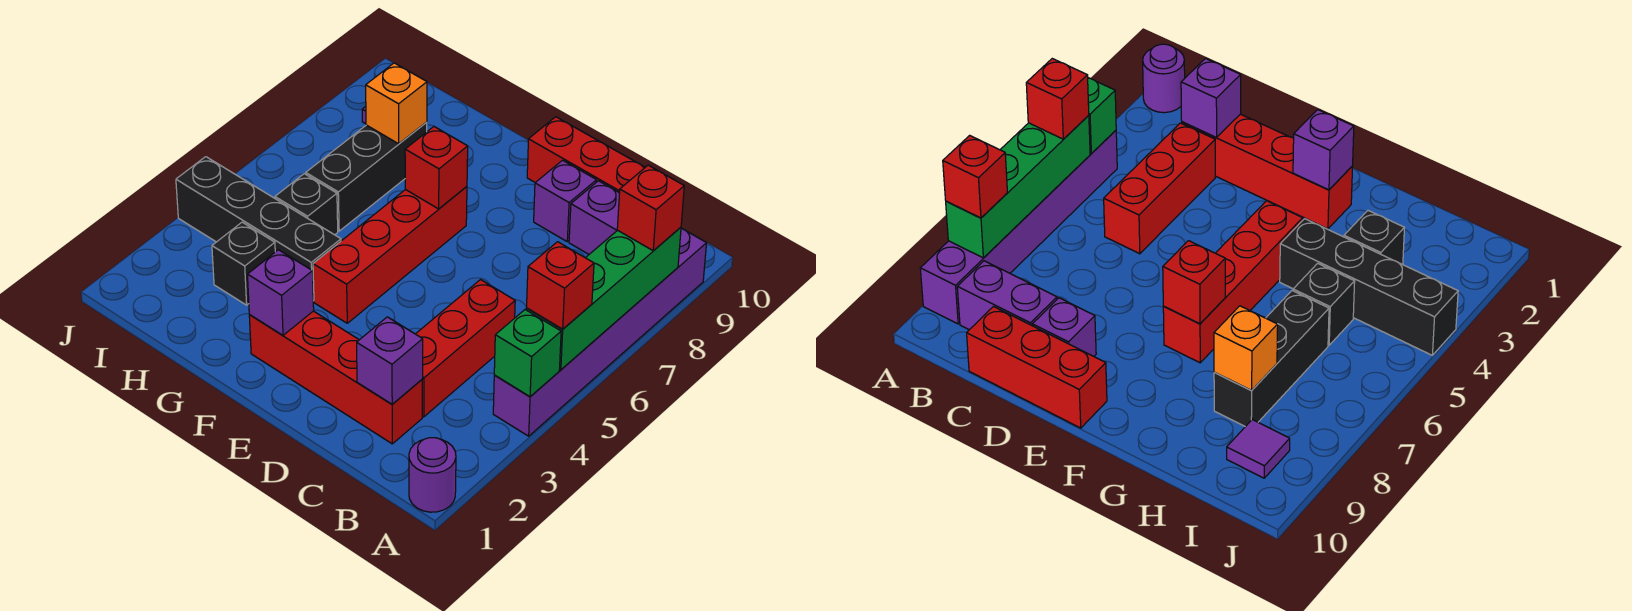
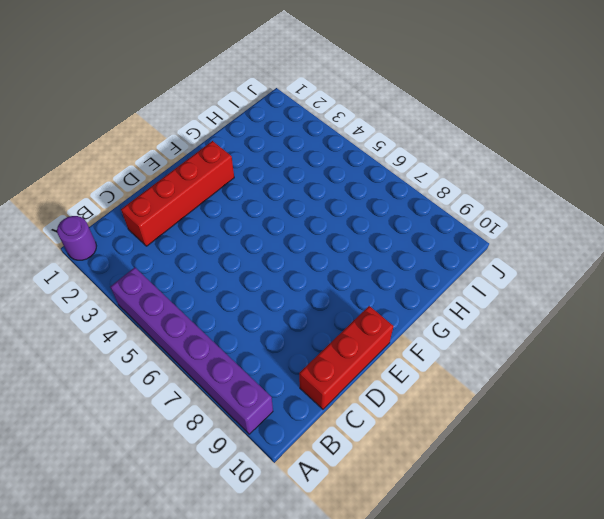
none -> purple brick B9:C9 level 1
none -> red brick C3:C5 level 1
none -> purple brick D9 level 1

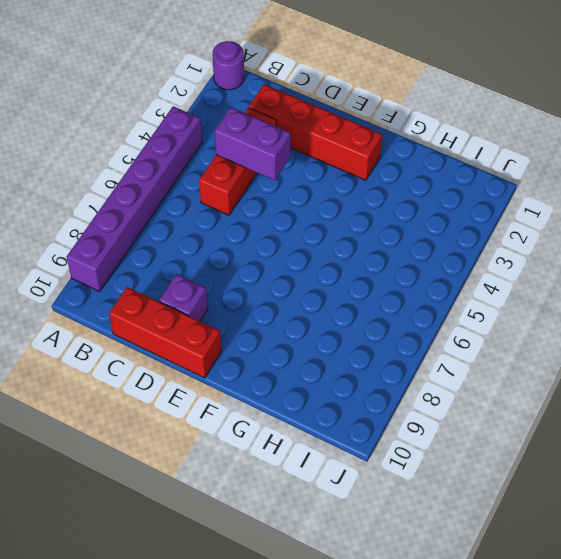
purple brick C4:D4 level 2 -> purple brick B9:C9 level 1
none -> red brick F4:F7 level 1
none -> black brick G4:J4 level 1
none -> black brick H3 level 1

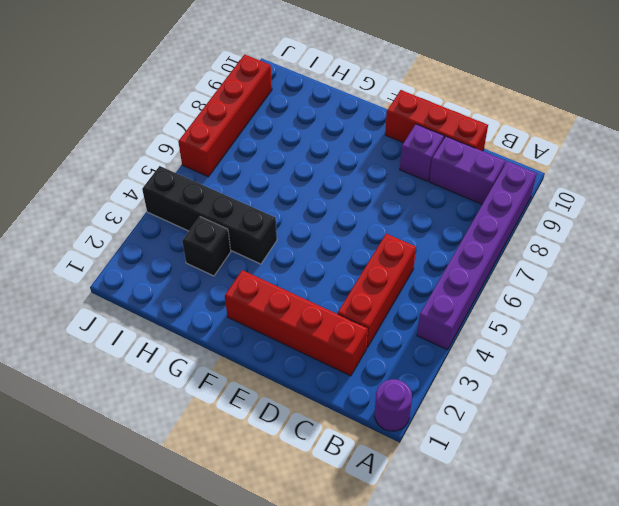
red brick J6:J9 level 1 -> red brick F4:F7 level 1
none -> black brick H5 level 1
none -> black brick H6:H8 level 1
none -> purple tile I9 level 1

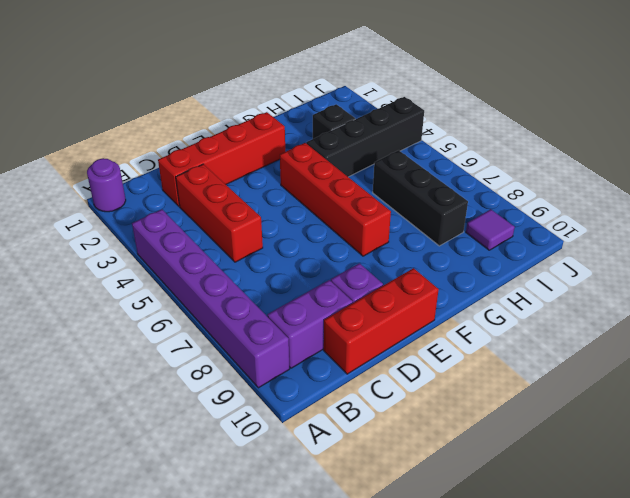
none -> black brick H5 level 1
none -> green brick A4 level 2
none -> green brick A5:A8 level 2

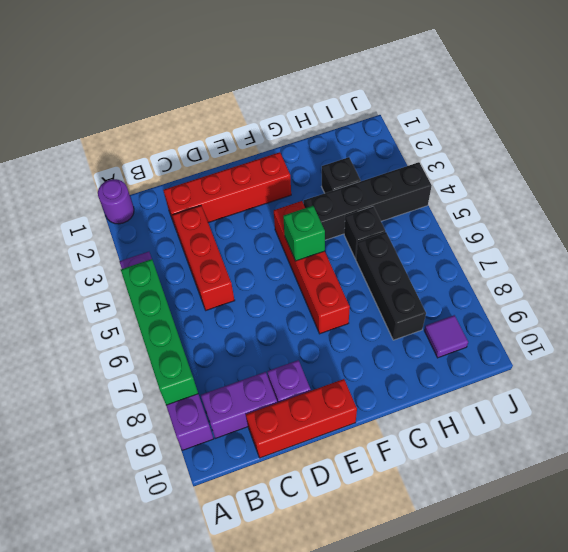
green brick F5 level 2 -> green brick A4 level 2
none -> purple brick C2 level 2
none -> purple brick F2 level 2
none -> red brick F7 level 2

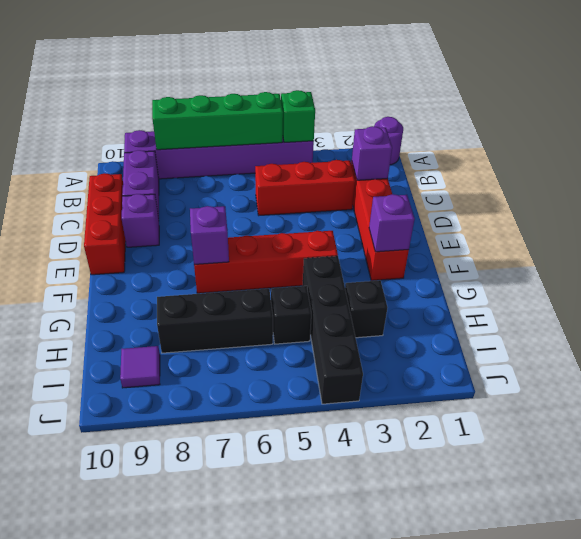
purple brick F7 level 2 -> red brick F7 level 2
none -> orange brick H8 level 2
none -> red brick A5 level 3
none -> red brick A8 level 3

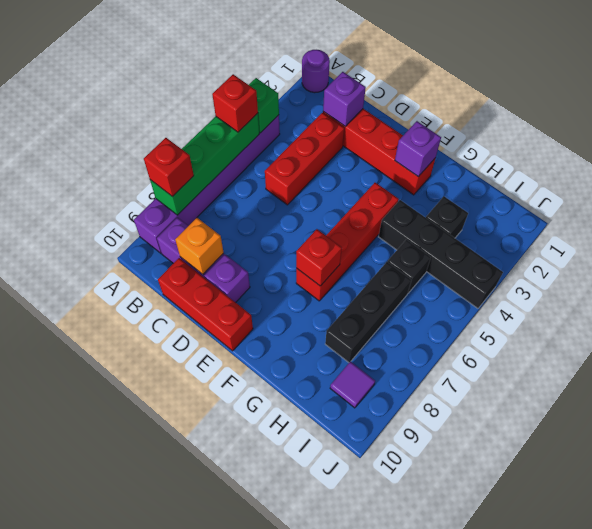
orange brick C9 level 2 -> orange brick H8 level 2

